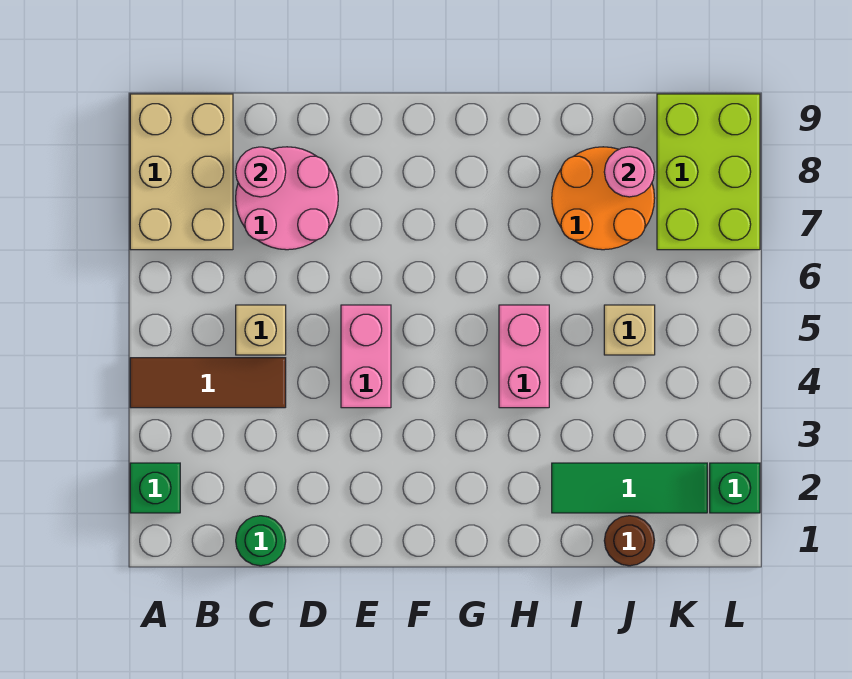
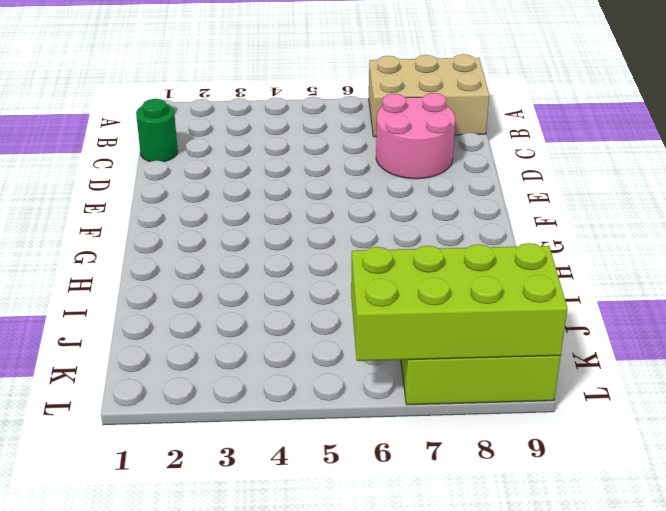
lime brick K6:L9 level 2 -> none
none -> green brick A2 level 1
none -> brown tile A4:C4 level 1
none -> tan brick C5 level 1

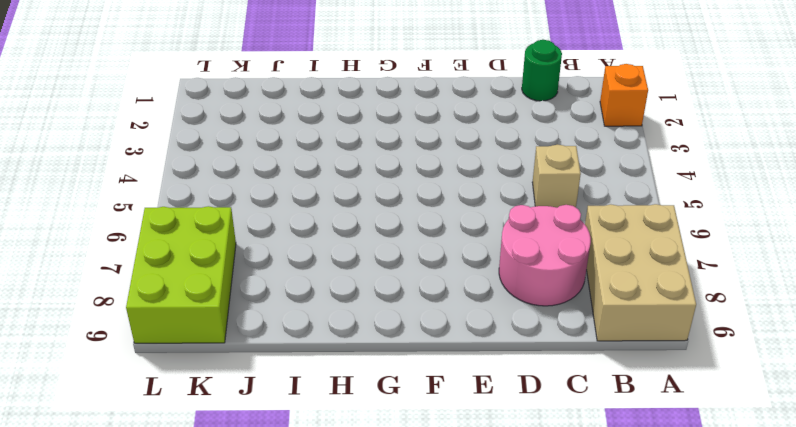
orange brick A2 level 1 -> green brick A2 level 1
none -> brown tile A4:C4 level 1
none -> pink brick E4:E5 level 1
none -> pink brick H4:H5 level 1

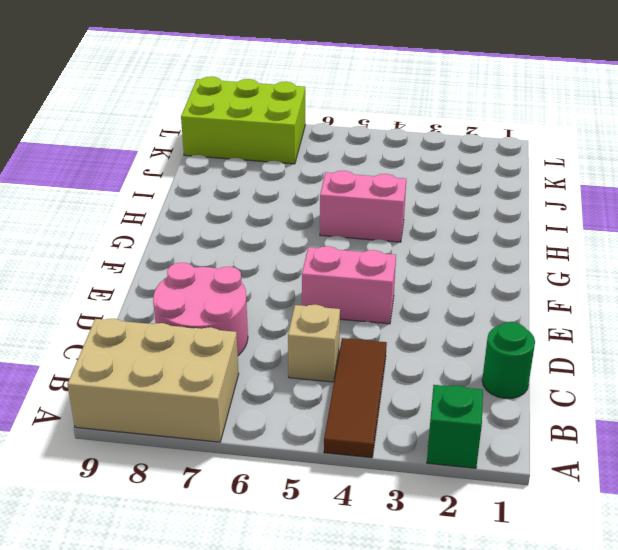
none -> green tile I2:K2 level 1
none -> orange round brick I7:J8 level 1
none -> brown round brick J1 level 1

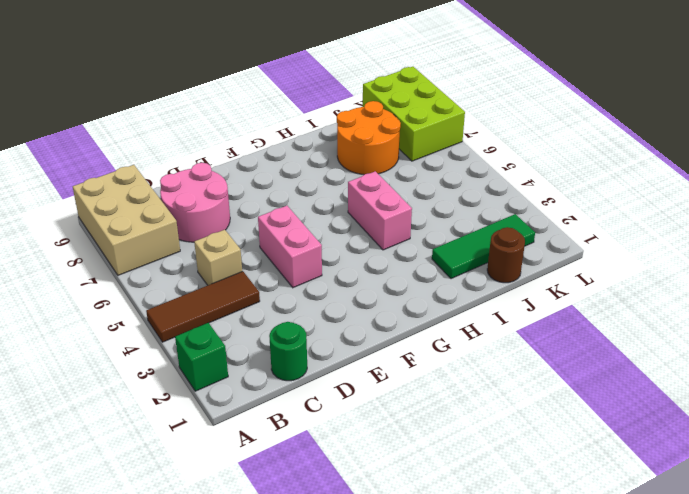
none -> tan brick J5 level 1
none -> green brick L2 level 1
none -> pink round brick C8 level 2

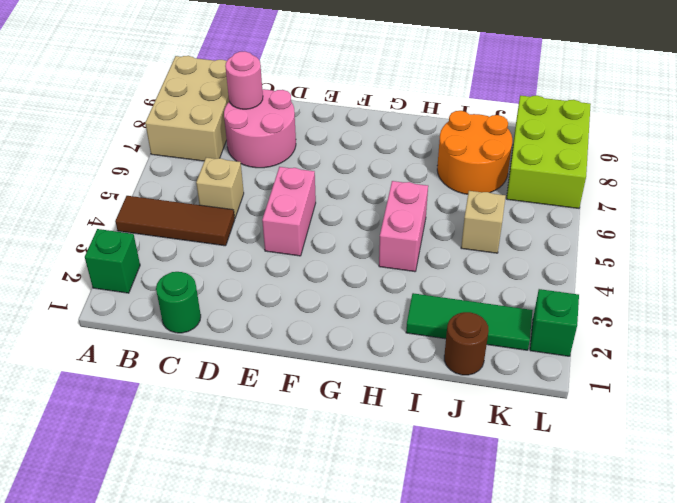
none -> pink round brick J8 level 2

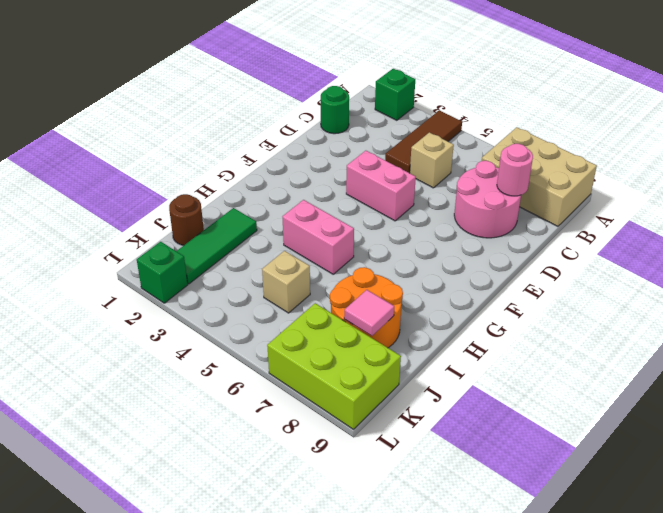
pink tile J8 level 2 -> pink round brick J8 level 2

